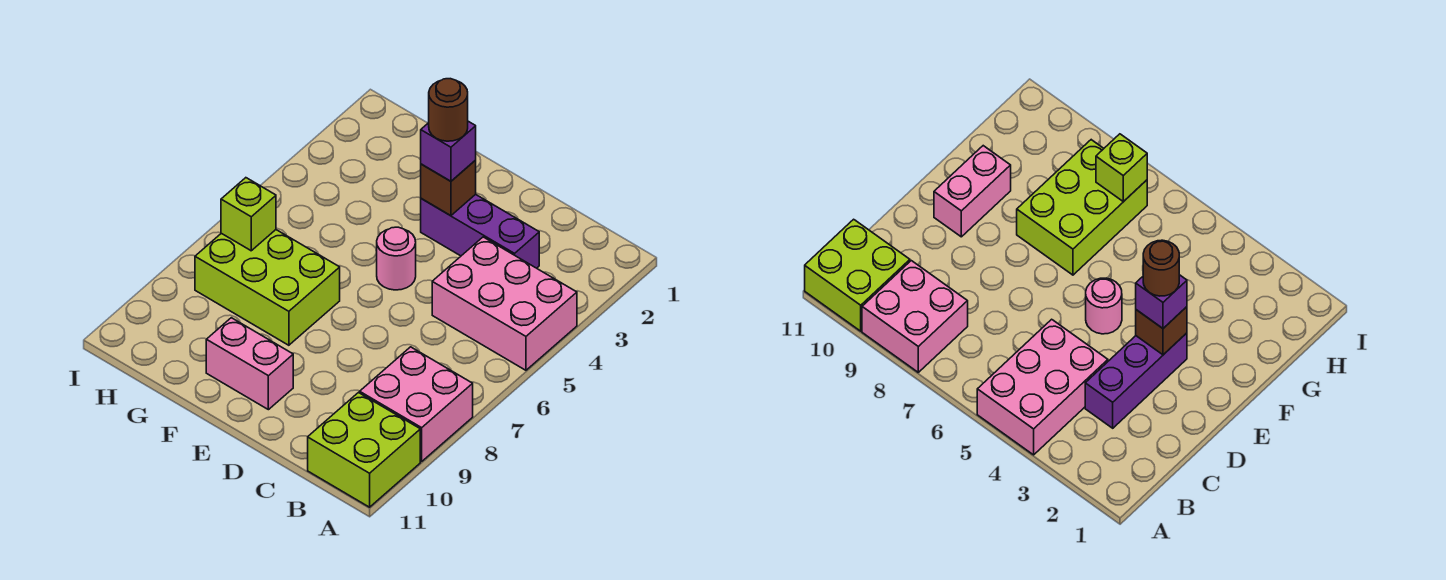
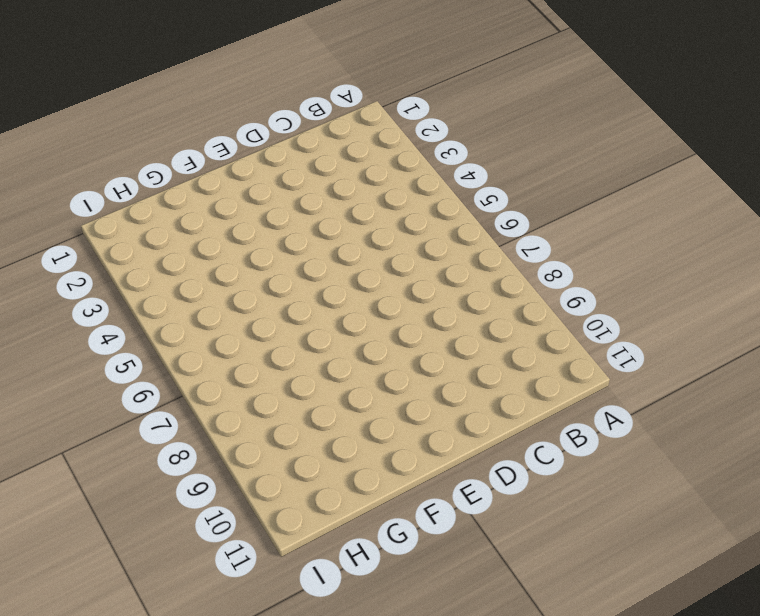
none -> pink brick A4:C5 level 1
none -> pink brick A8:B9 level 1

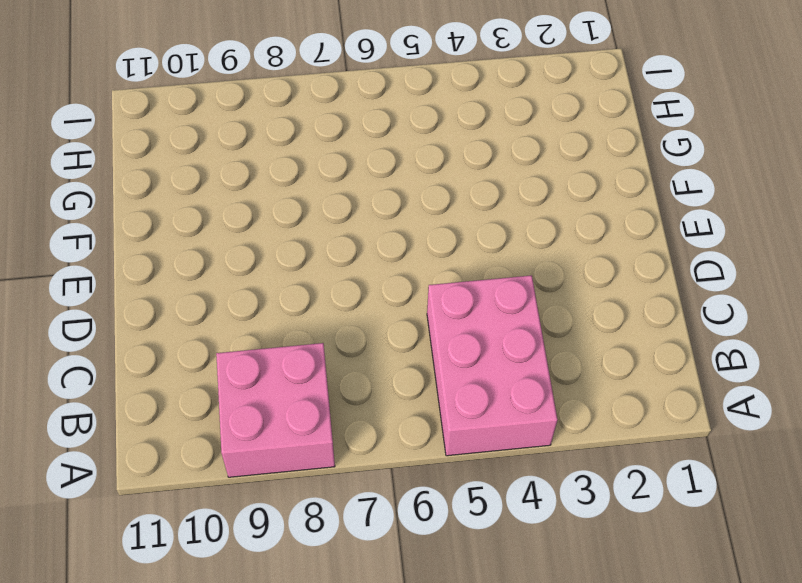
none -> lime brick A10:B11 level 1
none -> purple brick C3:E3 level 1

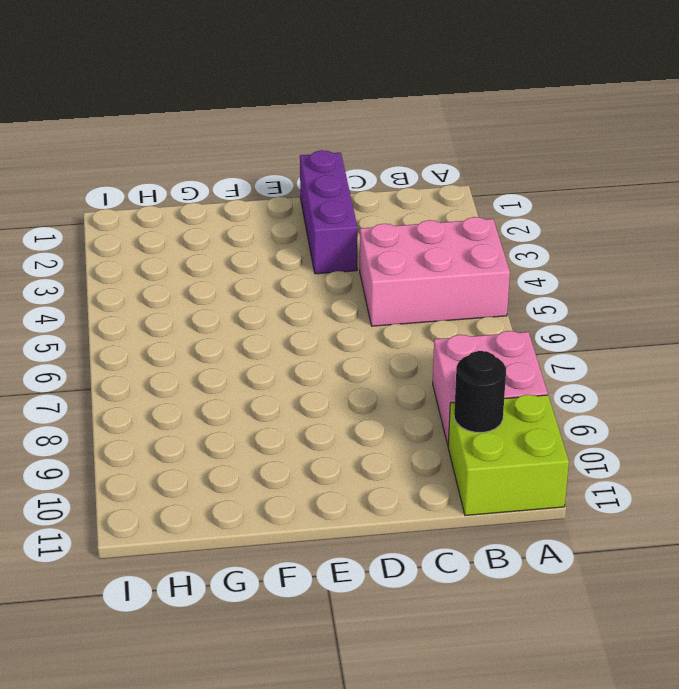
black round brick B10 level 2 -> none
purple brick D1:D3 level 1 -> purple brick C3:E3 level 1
none -> pink round brick E5 level 1
none -> pink brick E10:F10 level 1

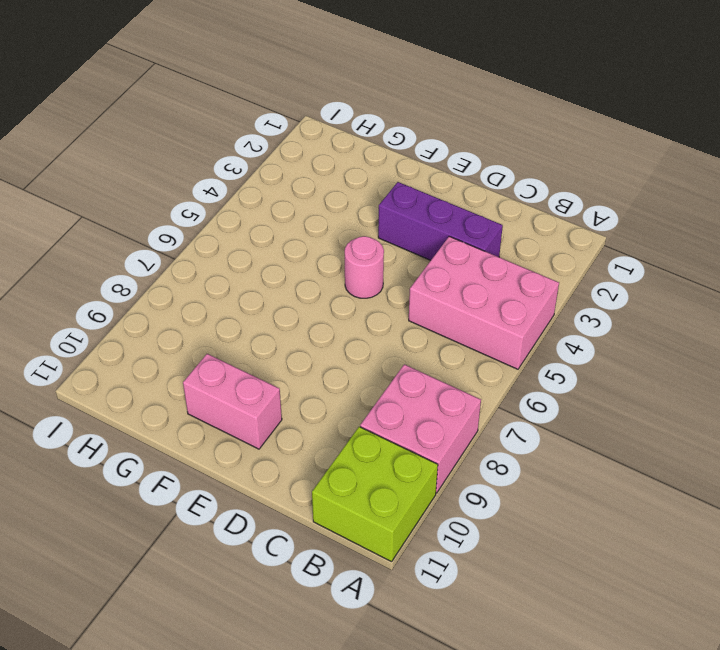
none -> lime brick F7:H8 level 1
none -> brown brick E3 level 2

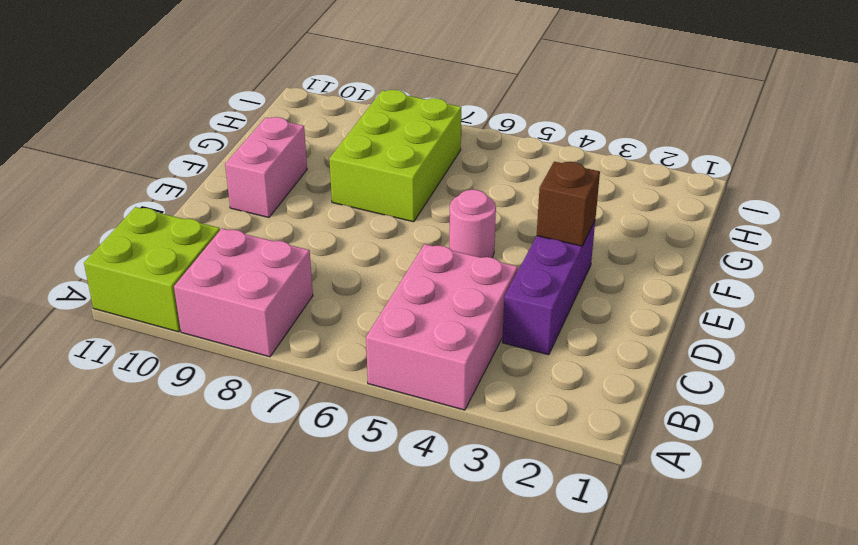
none -> lime brick H7 level 2
none -> purple brick E3 level 3

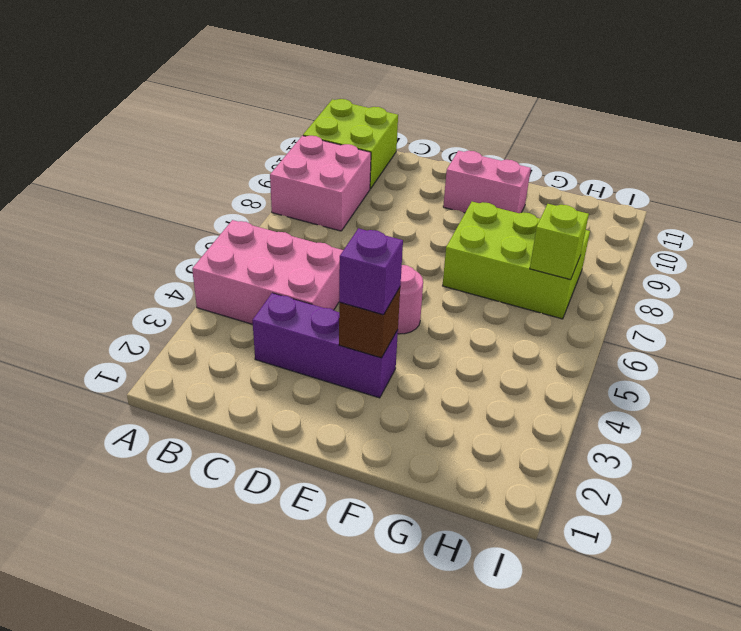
none -> brown round brick E3 level 4

